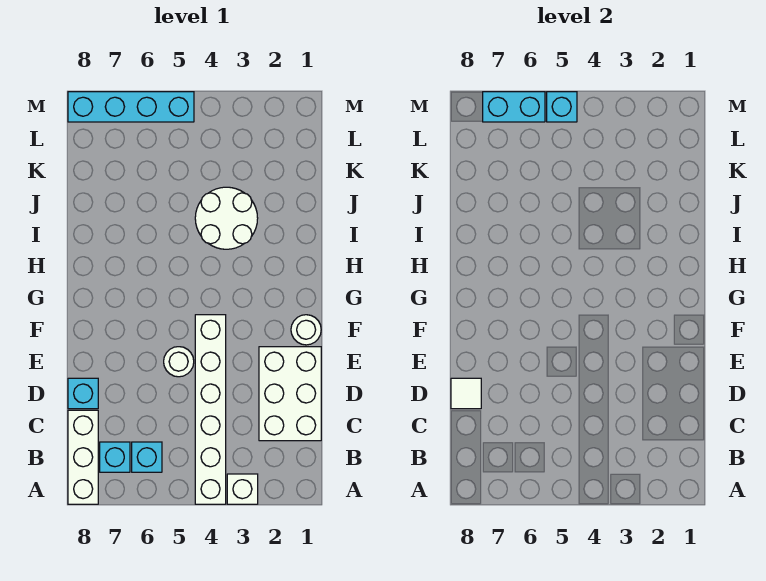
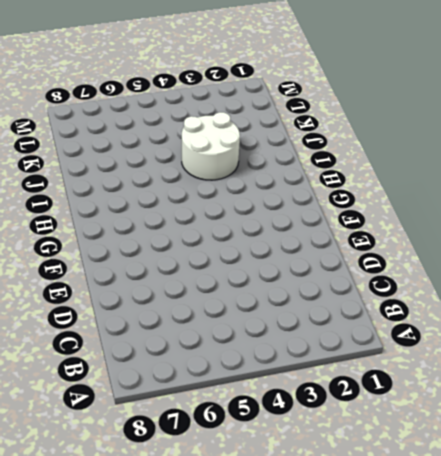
none -> white brick A3 level 1
none -> white brick A4:F4 level 1
none -> white brick A8:C8 level 1

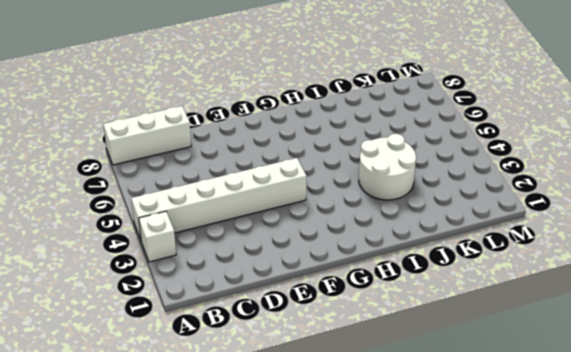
none -> cyan brick B6 level 1
none -> cyan brick B7 level 1
none -> white brick C1:E2 level 1

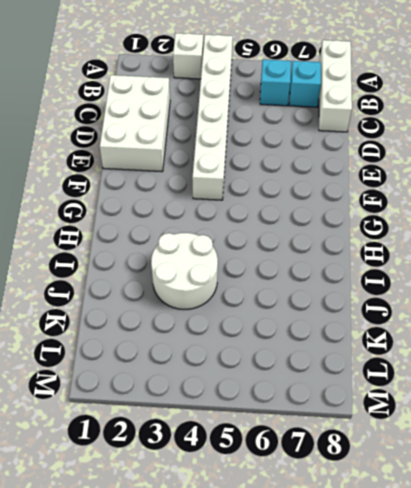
none -> cyan brick D8 level 1
none -> white round brick E5 level 1
none -> white round brick F1 level 1

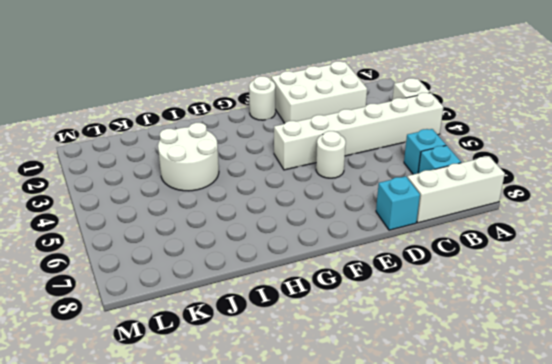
none -> cyan brick M5:M8 level 1
none -> white tile D8 level 2
none -> cyan brick M5 level 2

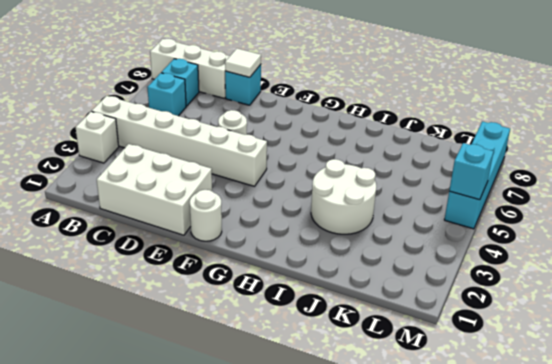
none -> cyan brick M6:M7 level 2

